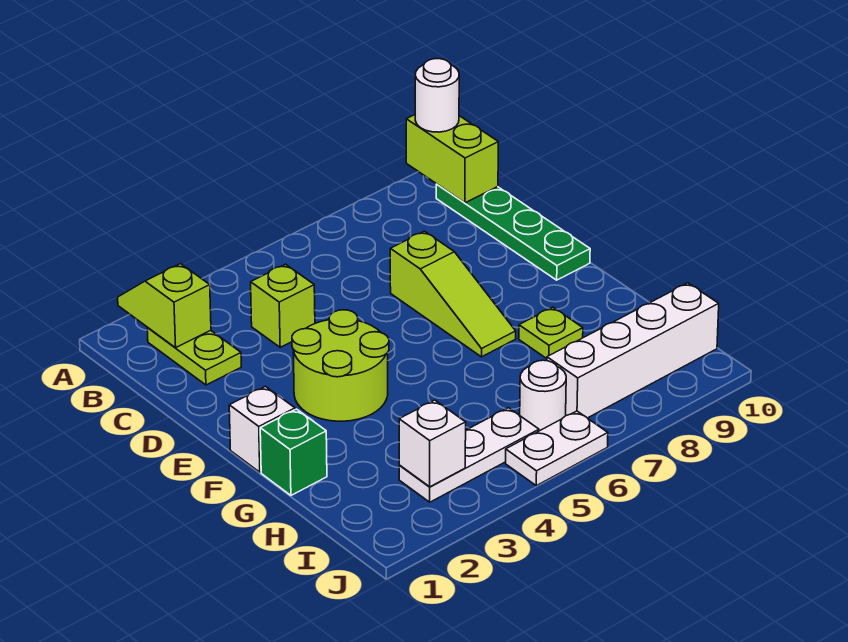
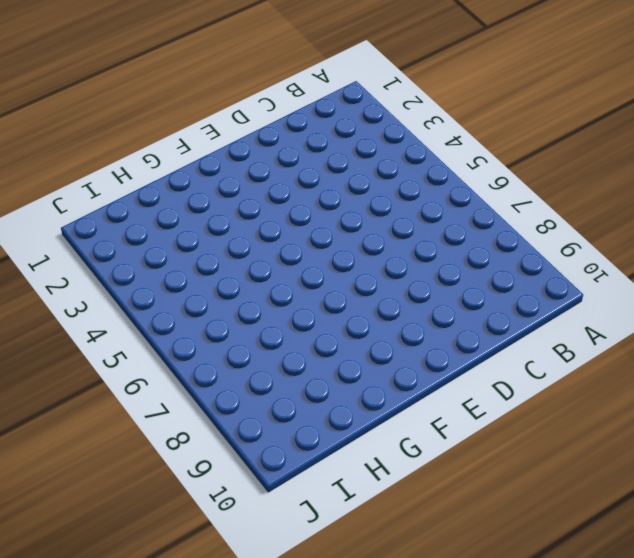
none -> lime plate B2:C2 level 1
none -> green plate B10:E10 level 1
none -> lime brick C4 level 1

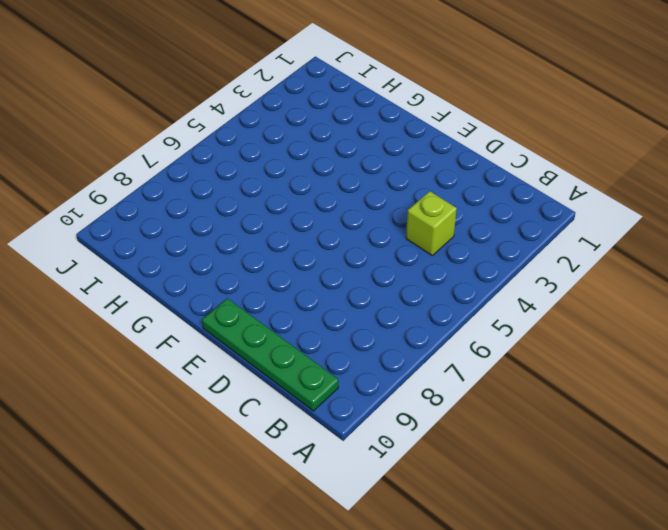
none -> lime plate B2:C2 level 1
none -> lime slope D7:F7 level 1 top D
none -> lime round brick E3:F4 level 1

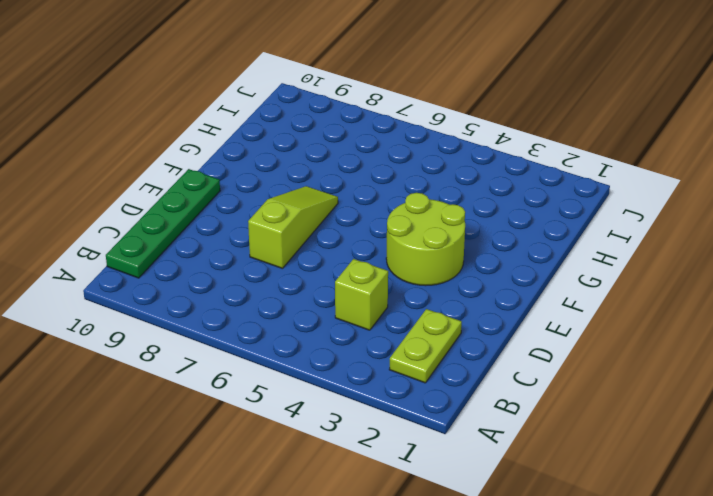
none -> white brick F1 level 1
none -> green brick G1 level 1
none -> lime plate G8 level 1

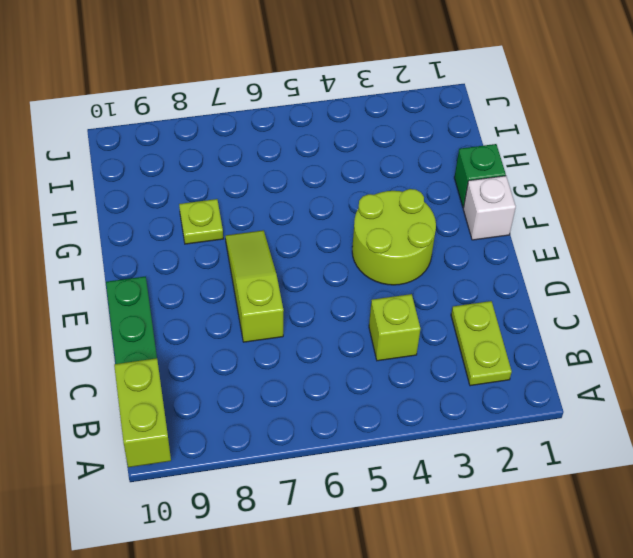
none -> white plate I3:I5 level 1
none -> white round brick I6 level 1
none -> white brick I7:I10 level 1

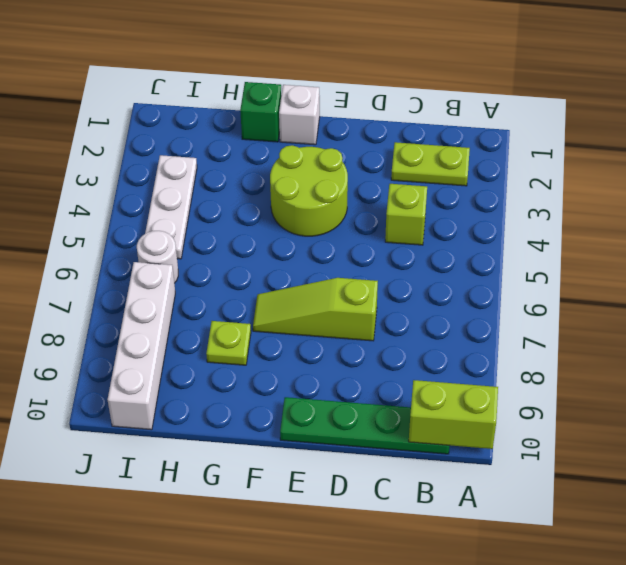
none -> white plate J5:J6 level 1
none -> lime slope A2:B2 level 2 top B
none -> white brick I3 level 2

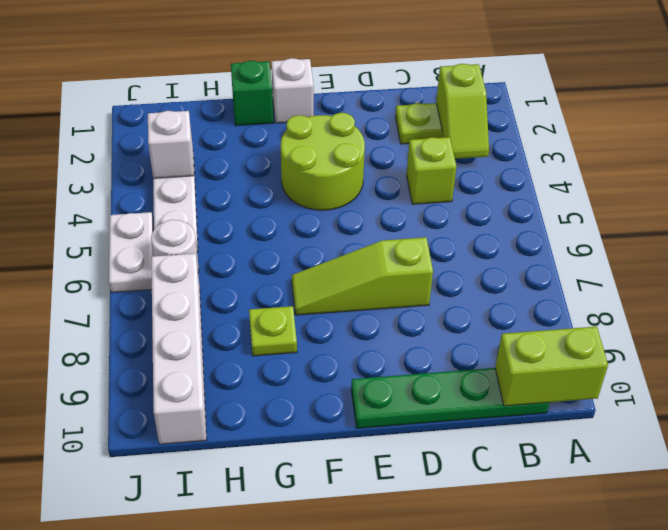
lime slope B2:B3 level 2 top 2 -> lime slope A2:B2 level 2 top B
none -> white round brick A10 level 3

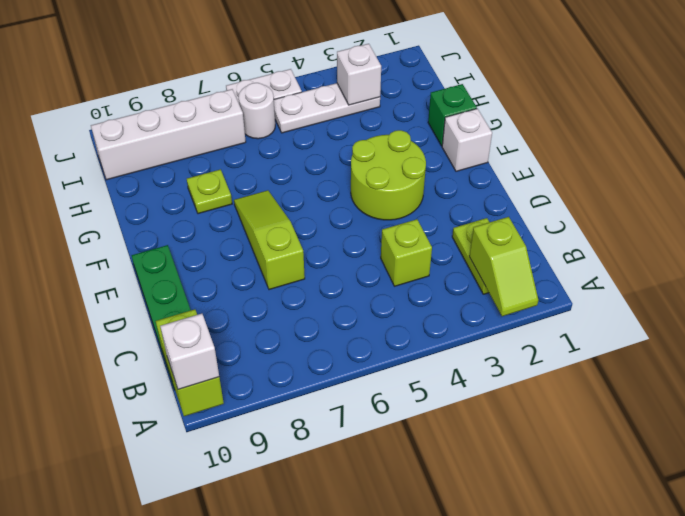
white brick A10 level 3 -> white round brick A10 level 3

